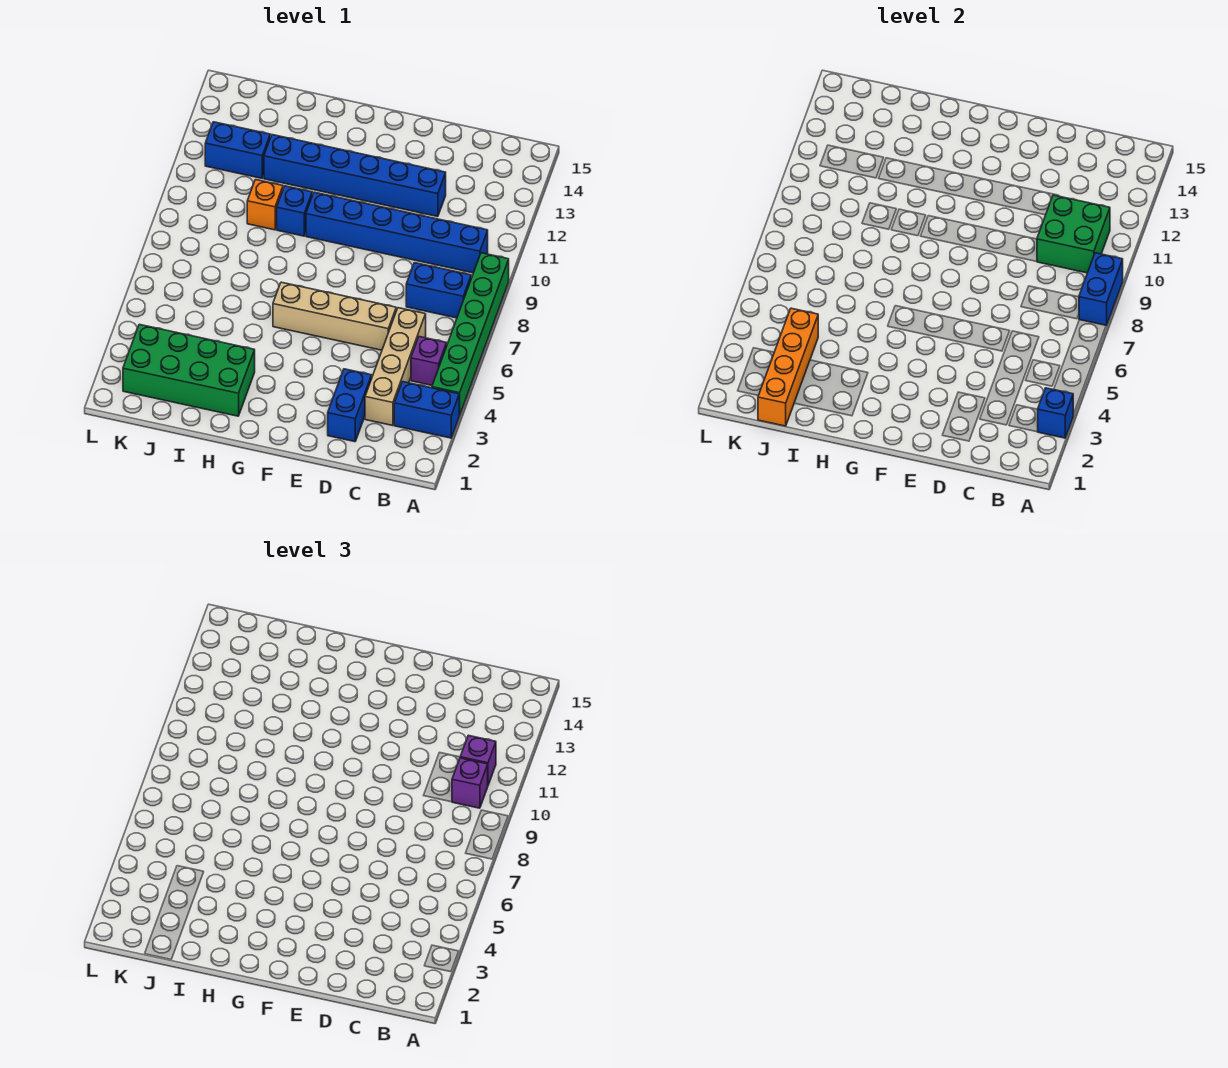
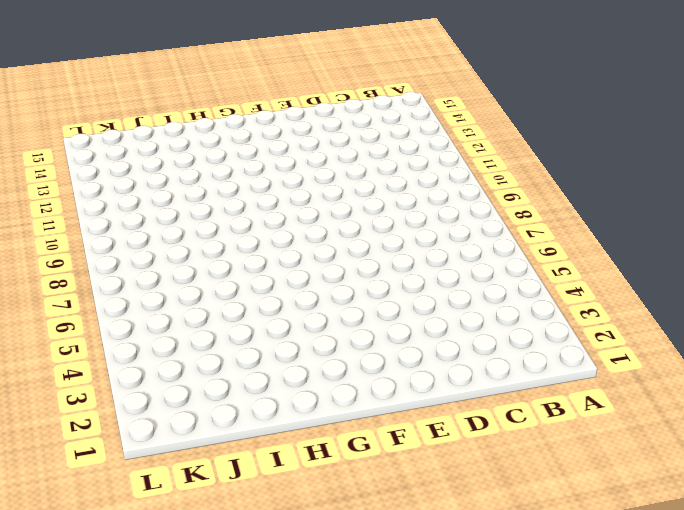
none -> blue brick A3:B3 level 1
none -> green brick A4:A9 level 1
none -> purple brick B5 level 1

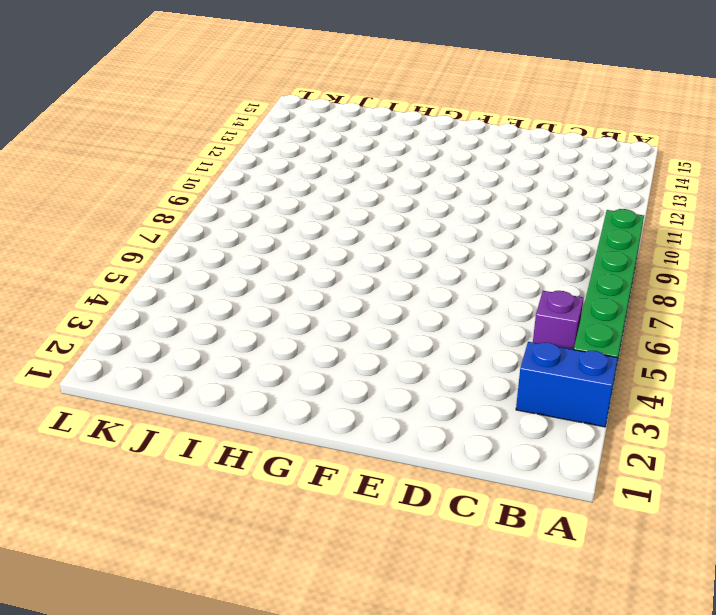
none -> blue brick B8:C8 level 1
none -> blue brick B10:G10 level 1
none -> tan brick C3:C6 level 1

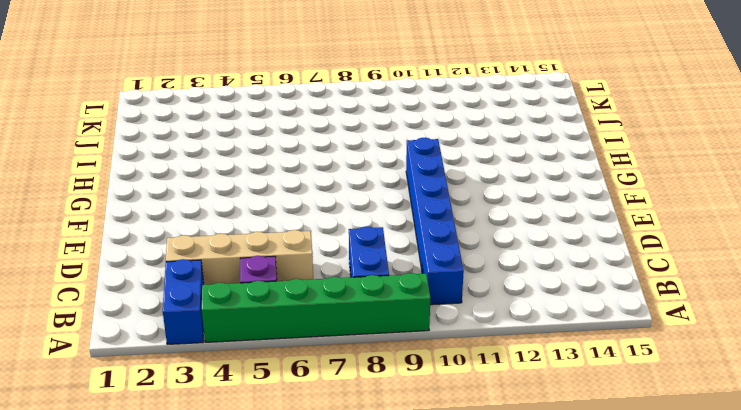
none -> blue brick D2:D3 level 1
none -> tan brick D6:G6 level 1
none -> blue brick D12:I12 level 1

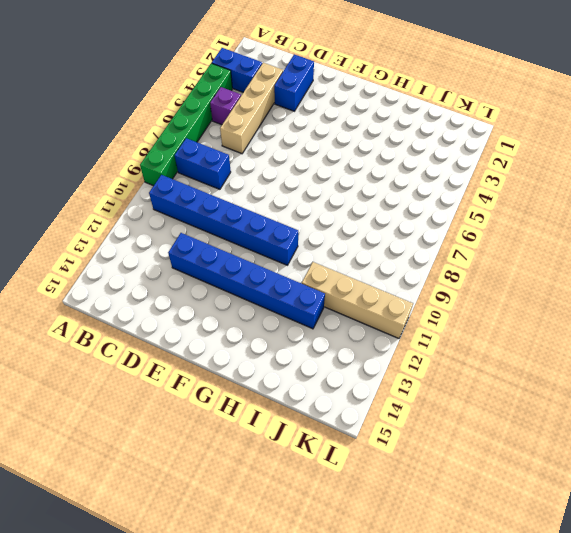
tan brick I11:L11 level 1 -> tan brick D6:G6 level 1
none -> green brick H2:K3 level 1
none -> blue brick H10 level 1
none -> orange brick I10 level 1

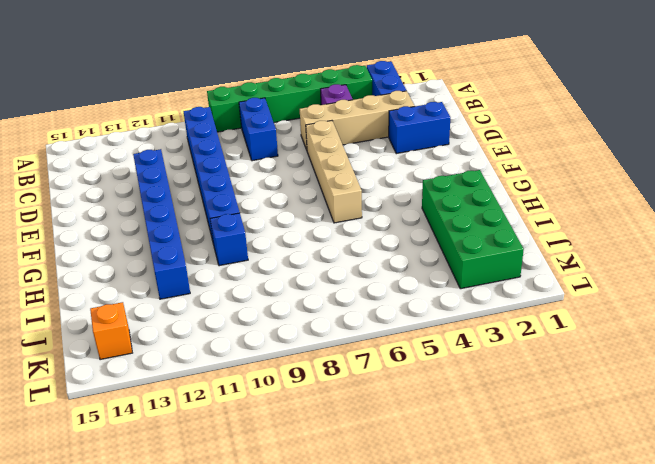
orange brick K14 level 1 -> orange brick I10 level 1
none -> blue brick J12:K12 level 1
none -> blue brick A3 level 2
none -> blue brick A8:A9 level 2

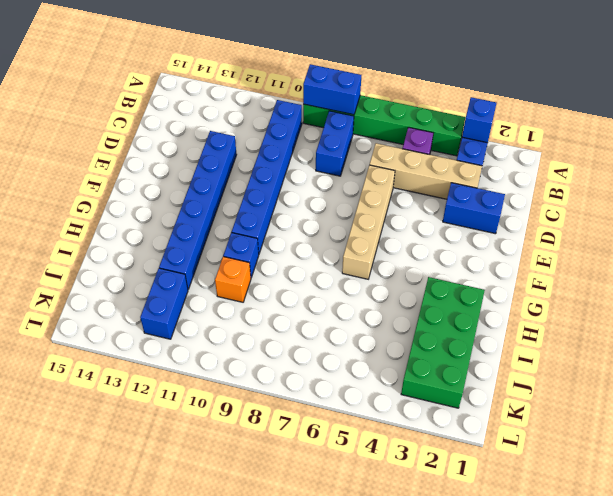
none -> green brick B10:C11 level 2
none -> orange brick J1:J4 level 2
none -> purple brick B10 level 3

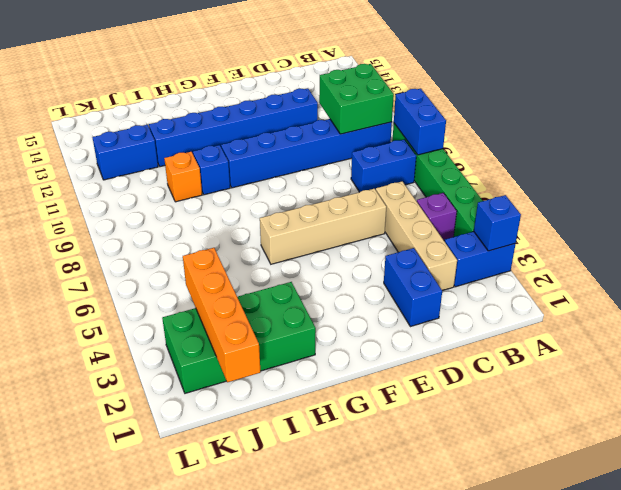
none -> purple brick B10 level 3
none -> purple brick B11 level 3

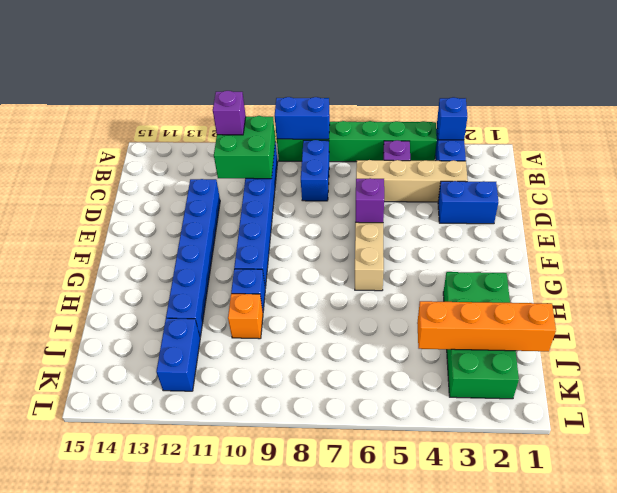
purple brick E6 level 2 -> purple brick B10 level 3

